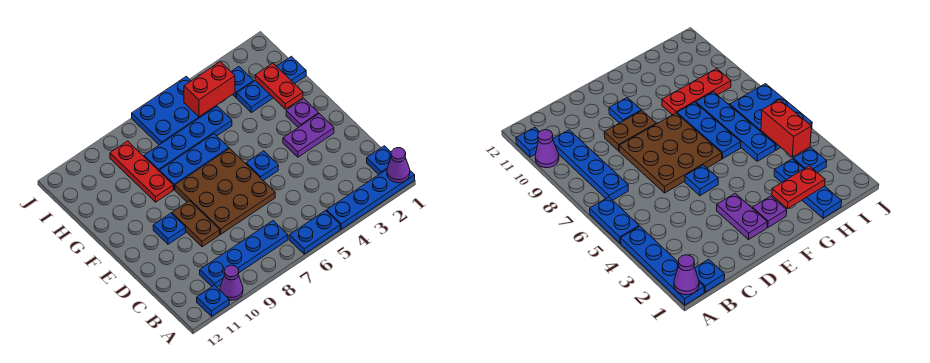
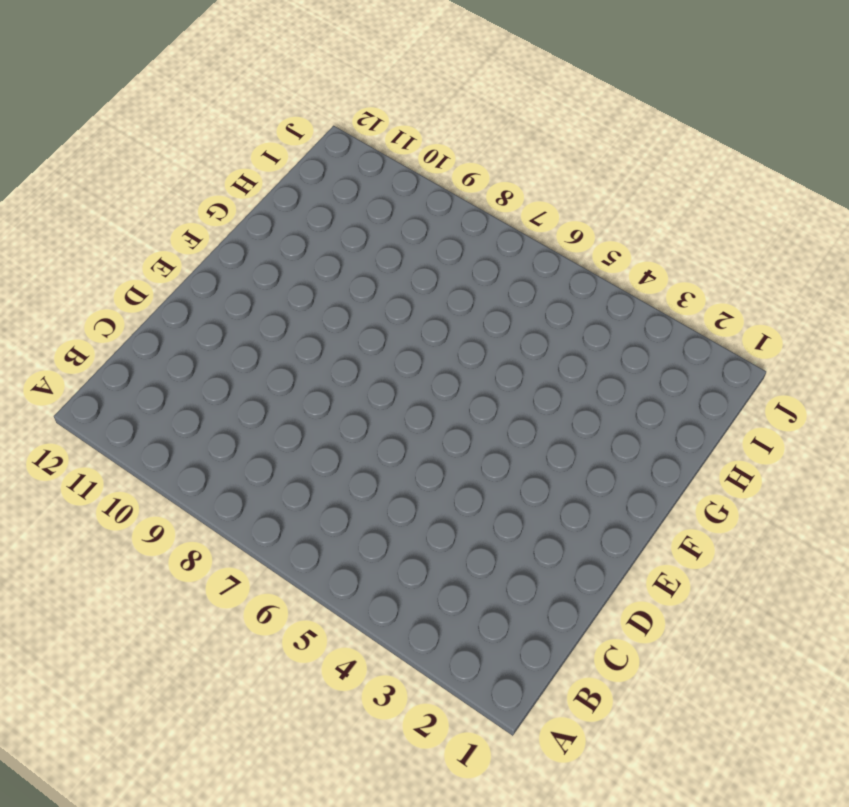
none -> blue plate A1:A4 level 1
none -> blue plate A5:A6 level 1
none -> purple cone A10 level 1

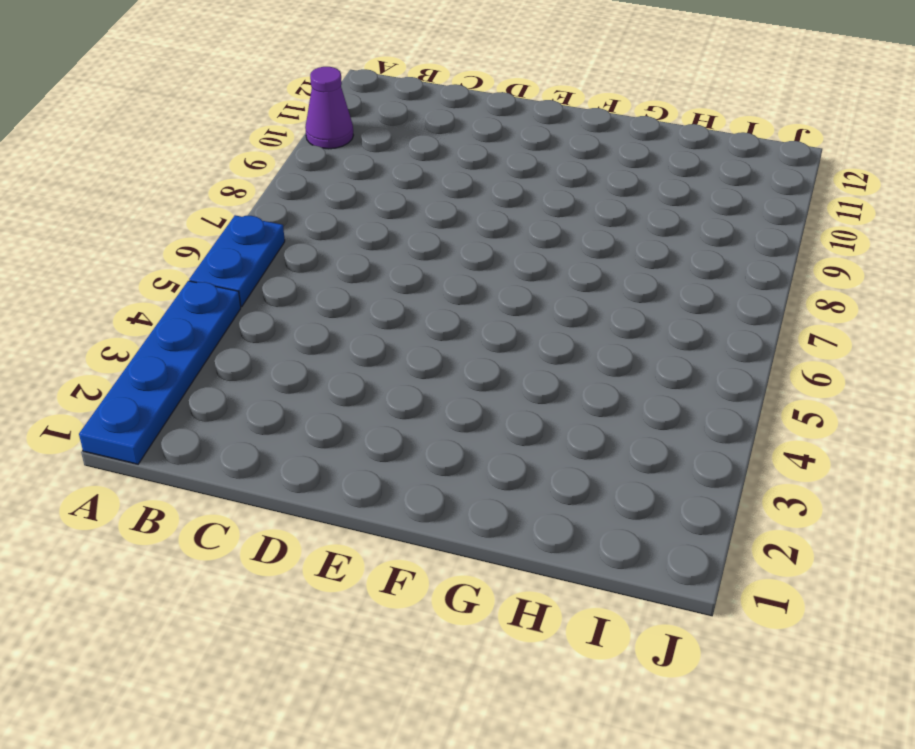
none -> blue plate A11 level 1
none -> blue plate B1 level 1
none -> blue plate B7:B10 level 1

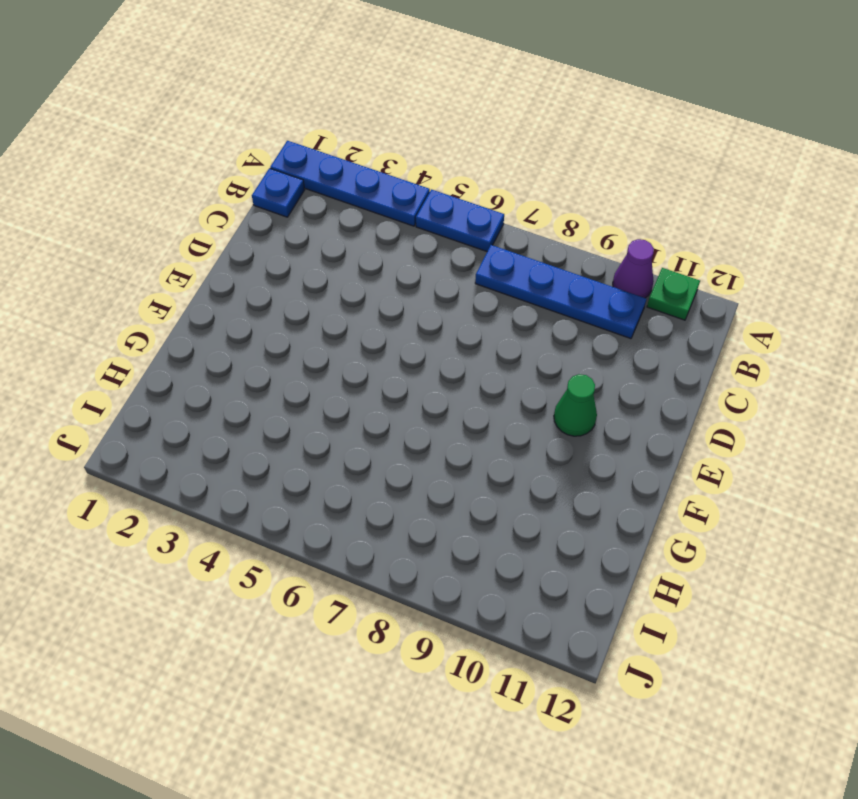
green plate A11 level 1 -> blue plate A11 level 1
green cone E10 level 1 -> blue plate E10 level 1
none -> brown plate D6:F8 level 1
none -> brown plate D9:E9 level 1
none -> purple plate E2:E3 level 1

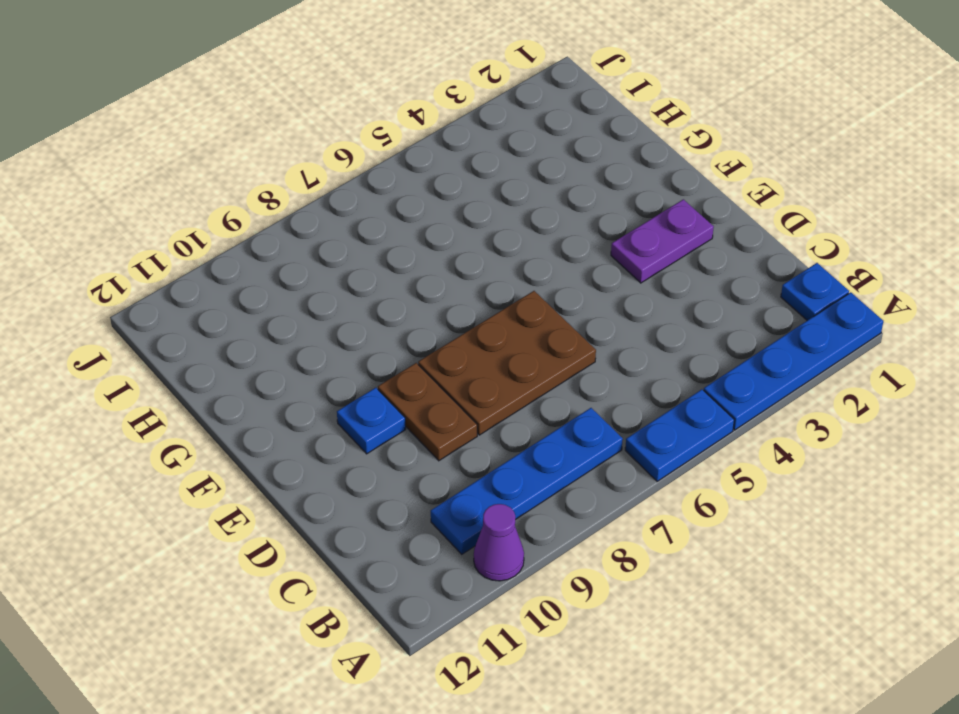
brown plate D6:E8 level 1 -> brown plate D6:F8 level 1
none -> blue plate A11 level 1
none -> blue plate E5 level 1
none -> purple plate F2 level 1

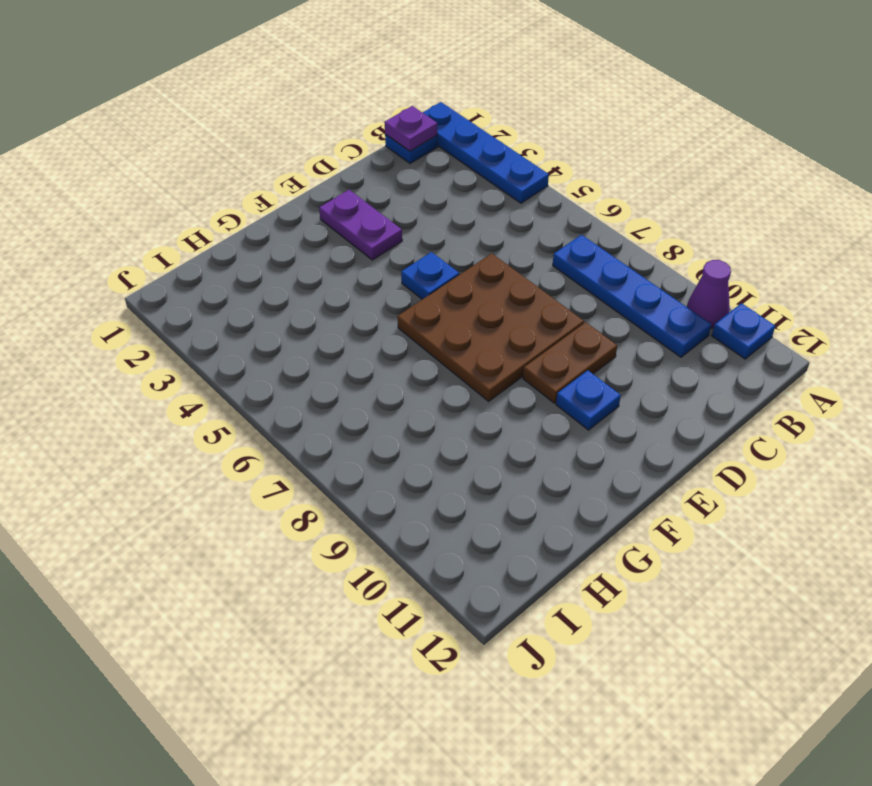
purple plate B1 level 2 -> purple plate F2 level 1
none -> blue plate A5:A6 level 1
none -> blue plate G6:G8 level 1
none -> red plate G9:I9 level 1

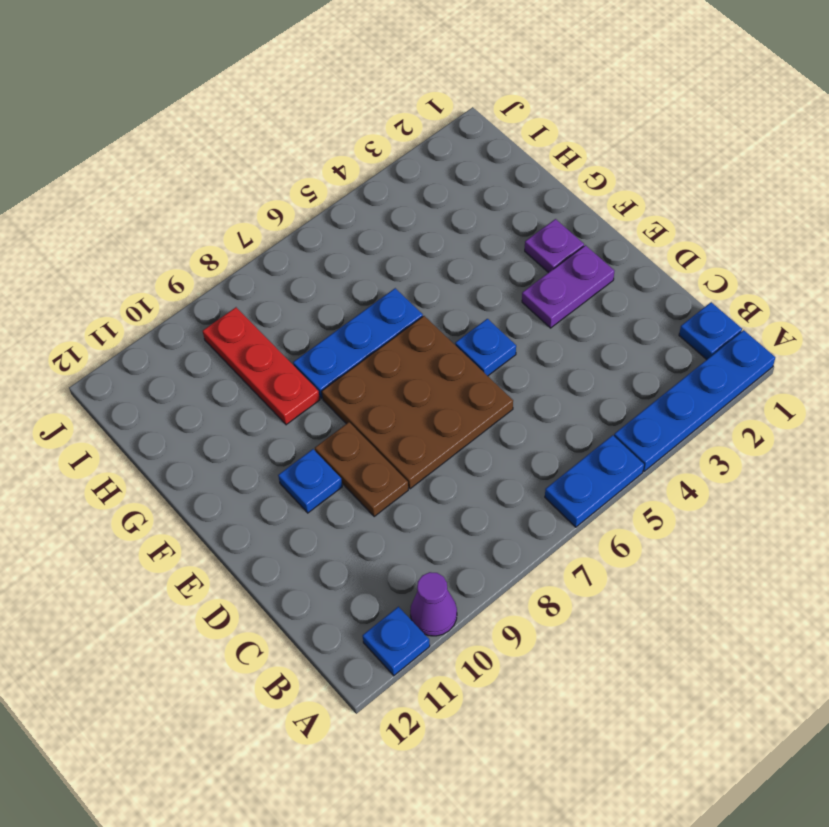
none -> blue plate B7:B10 level 1
none -> blue plate H1:H3 level 1
none -> blue plate H5:H8 level 1

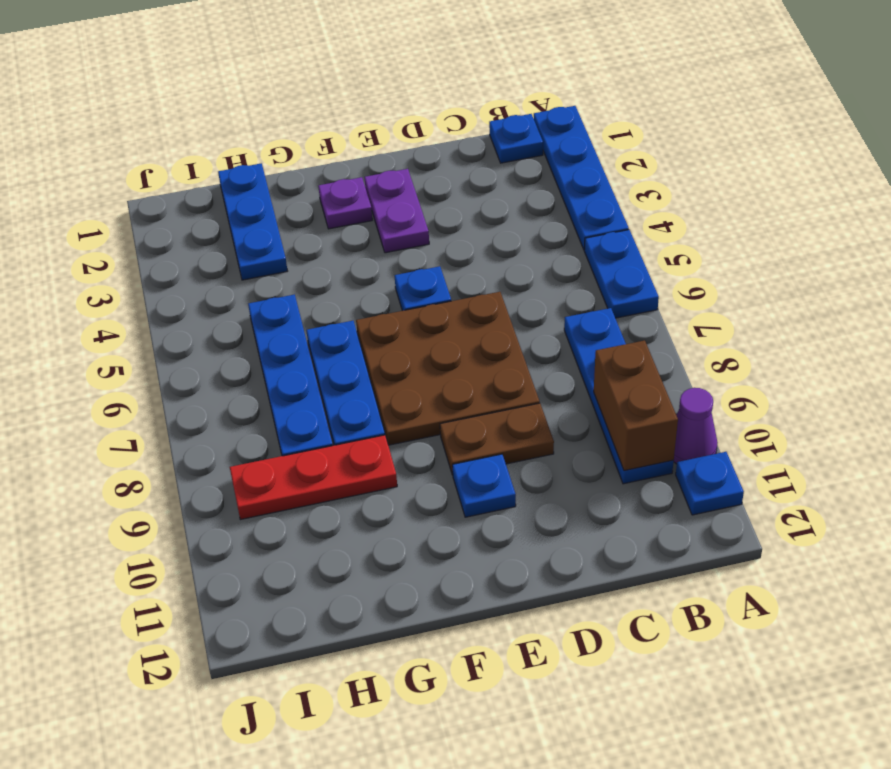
brown brick B9:B10 level 2 -> none
none -> blue plate I3 level 1
none -> blue plate I5:J7 level 1
none -> purple cone A1 level 2

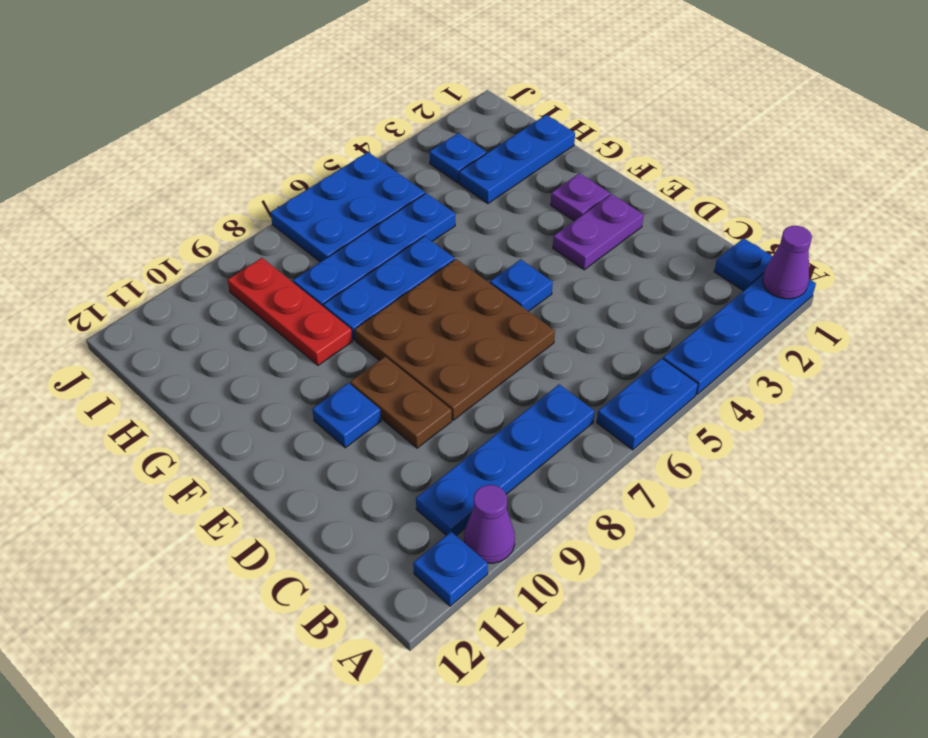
none -> red plate G2:H2 level 2
none -> red brick I4:I5 level 2

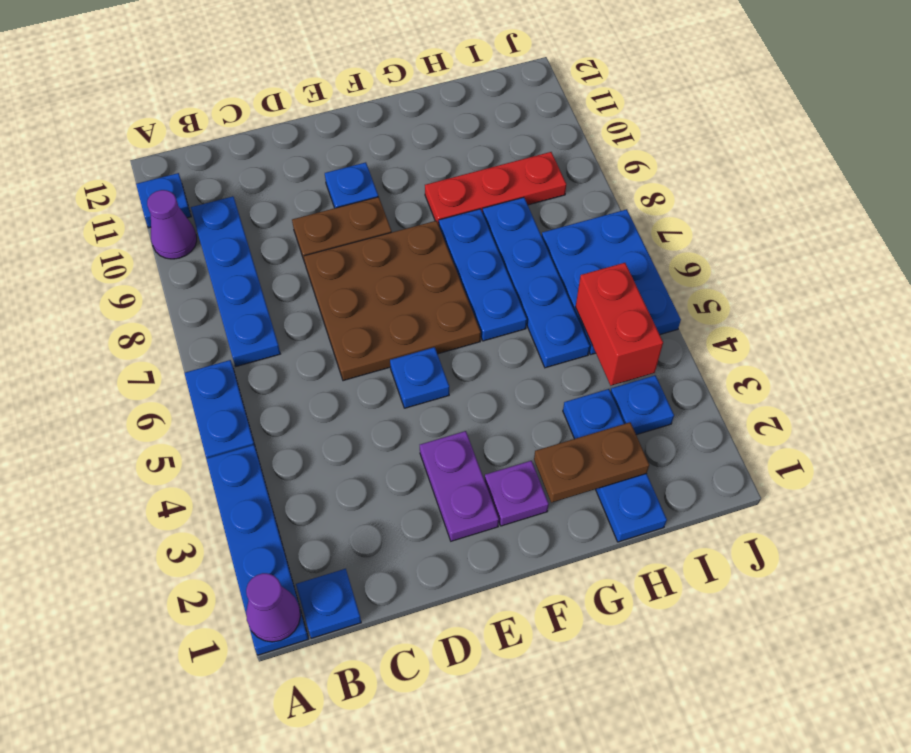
brown plate G2:H2 level 2 -> red plate G2:H2 level 2

